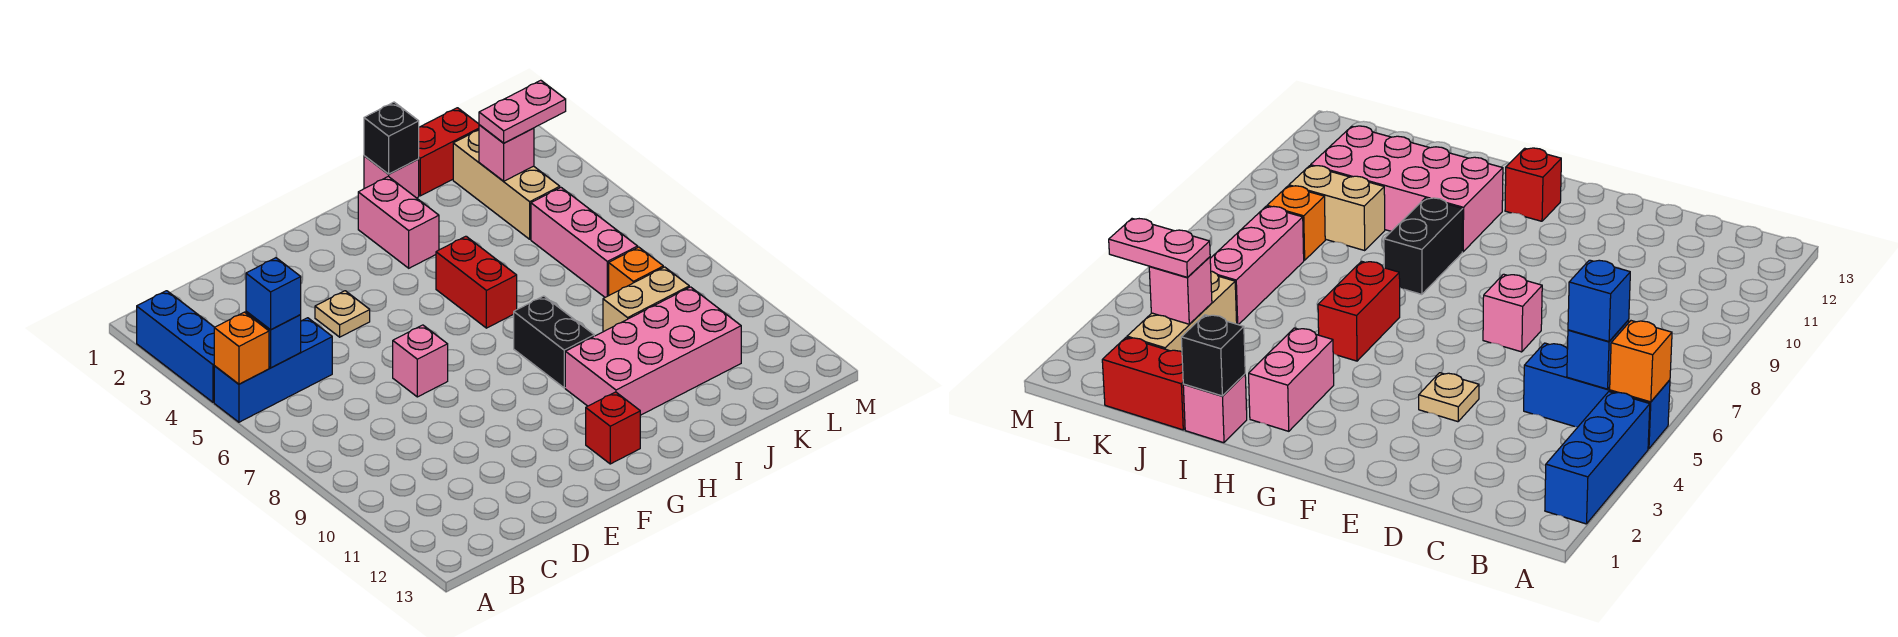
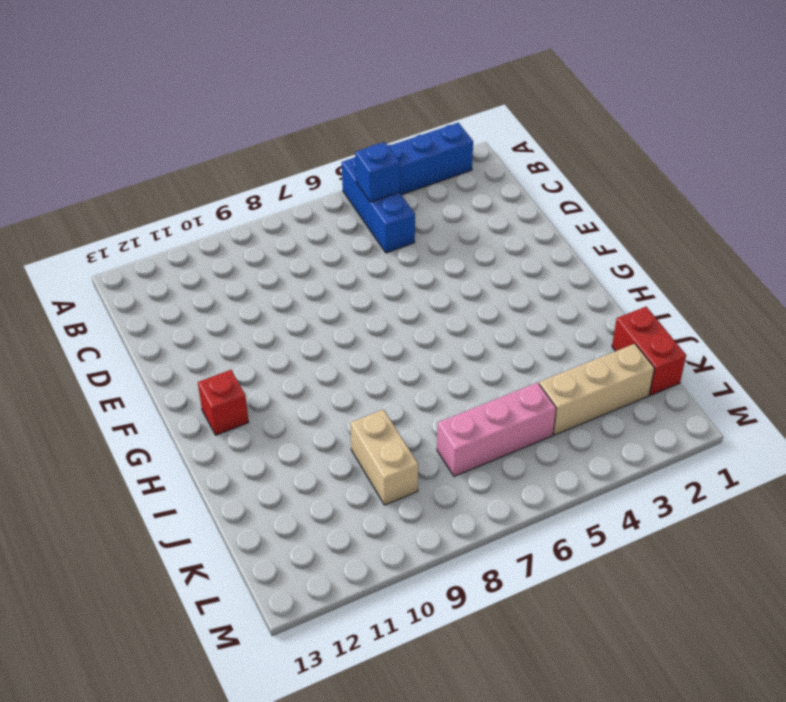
none -> tan plate E4 level 1
none -> pink brick E7 level 1
none -> pink brick H2:H3 level 1

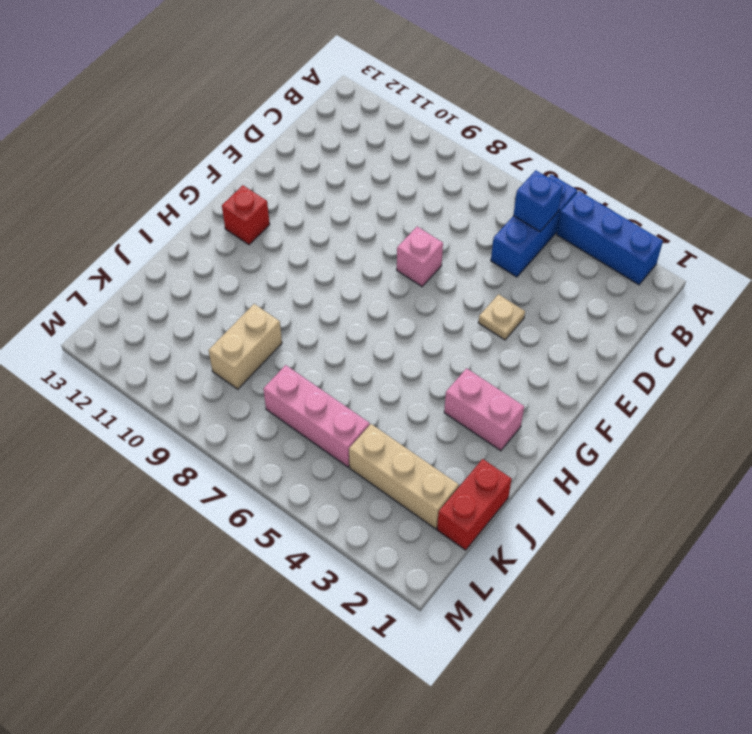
none -> red brick H5:H6 level 1
none -> black brick H8:H9 level 1
none -> pink brick H10:K11 level 1

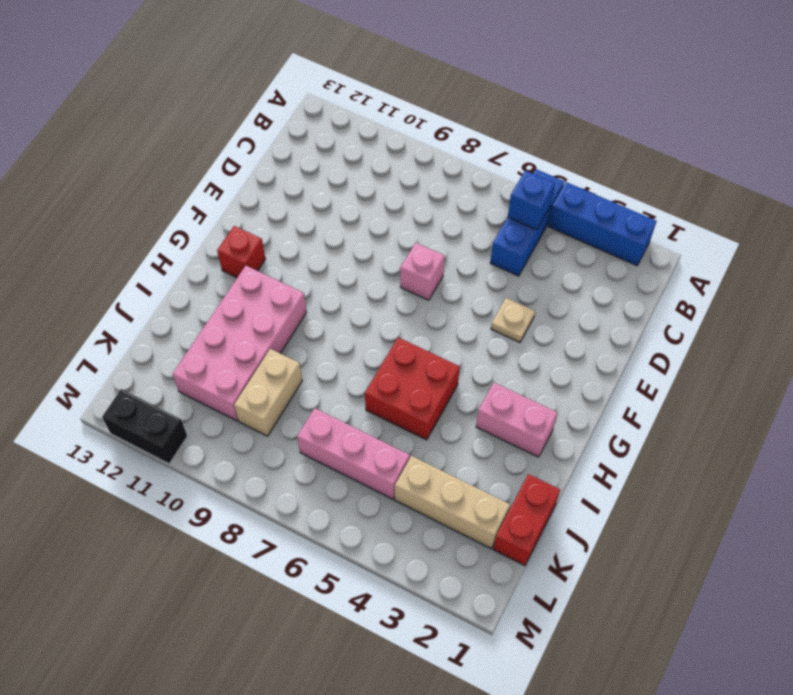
red brick H5:I6 level 1 -> red brick H5:H6 level 1
black brick M11:M12 level 1 -> black brick H8:H9 level 1
none -> pink brick I1 level 1
none -> orange brick K8 level 1
none -> orange brick A5 level 2

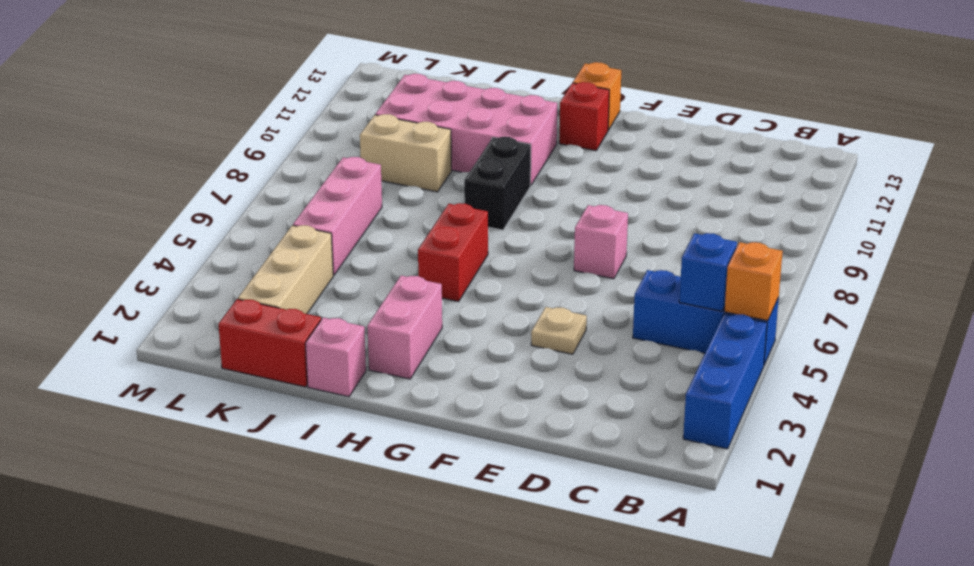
orange brick G13 level 1 -> orange brick K8 level 1
none -> black brick I1 level 2
none -> pink brick K3 level 2
none -> blue brick B5 level 3

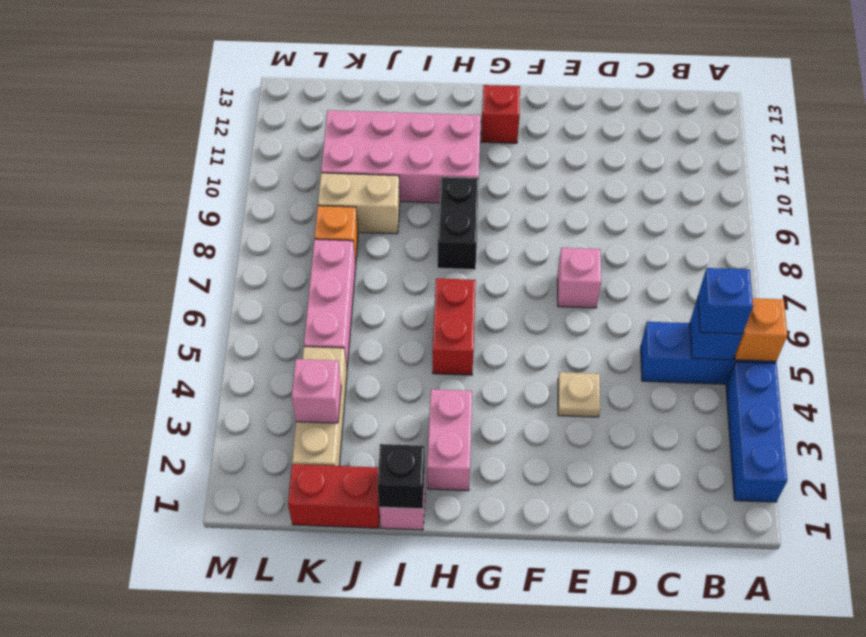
none -> pink plate K3:L3 level 3

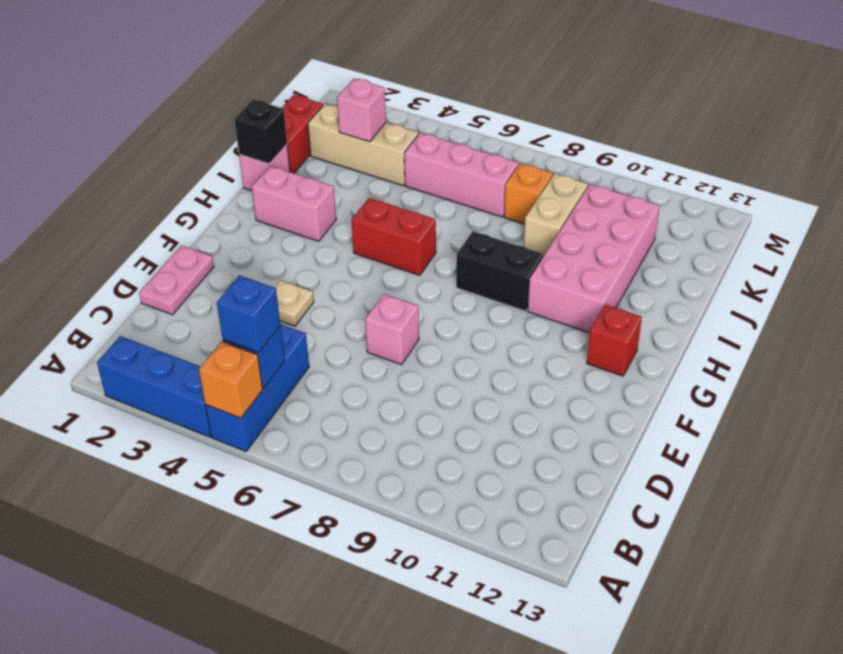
pink plate D1:E1 level 1 -> pink plate K3:L3 level 3

